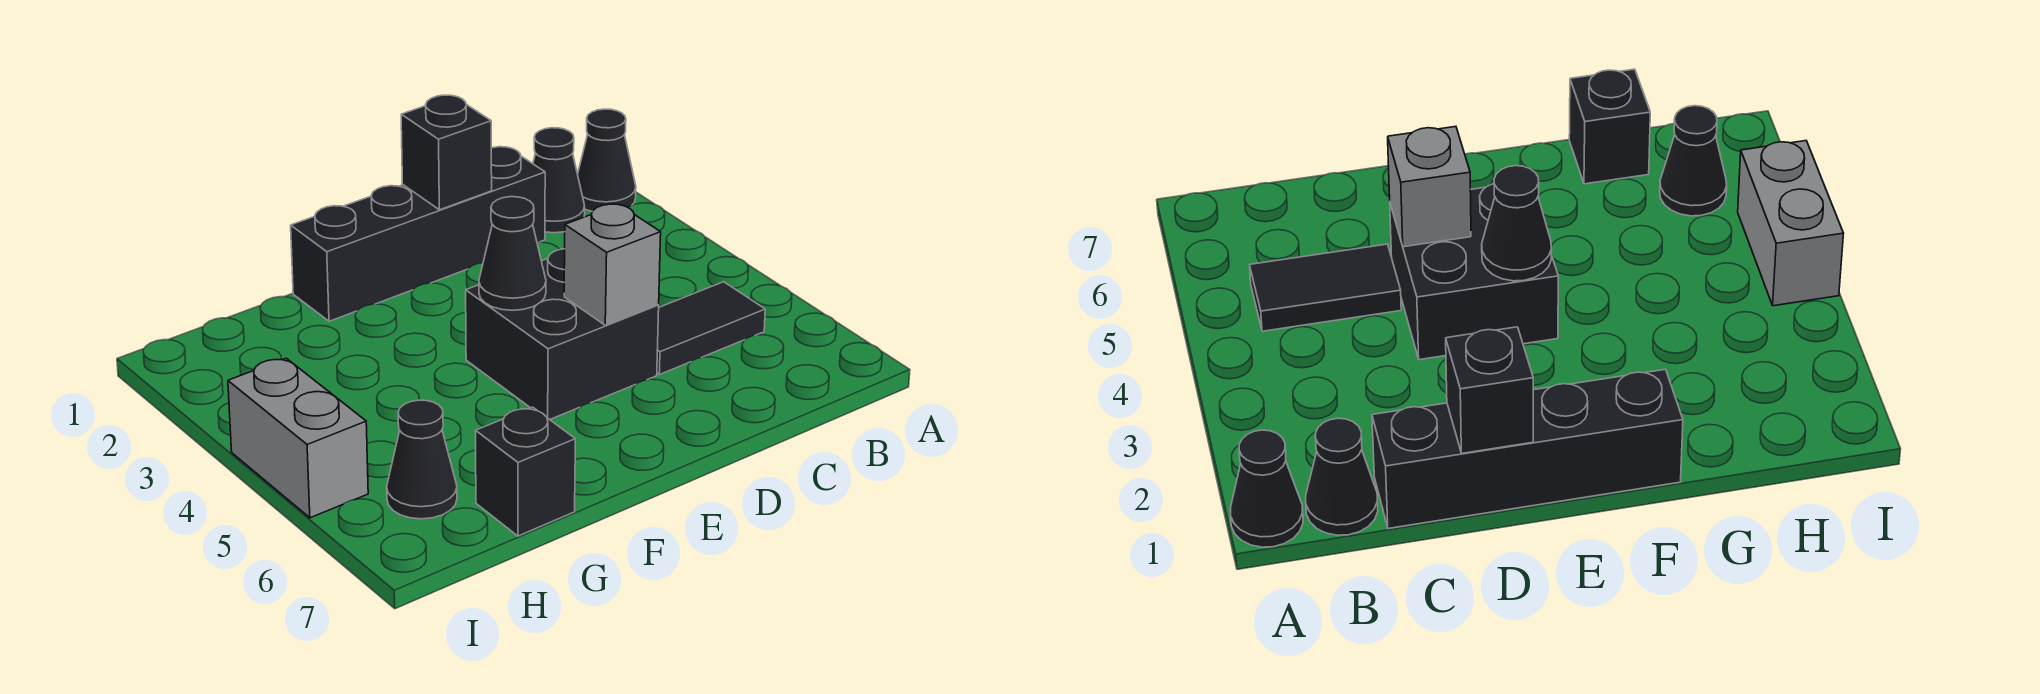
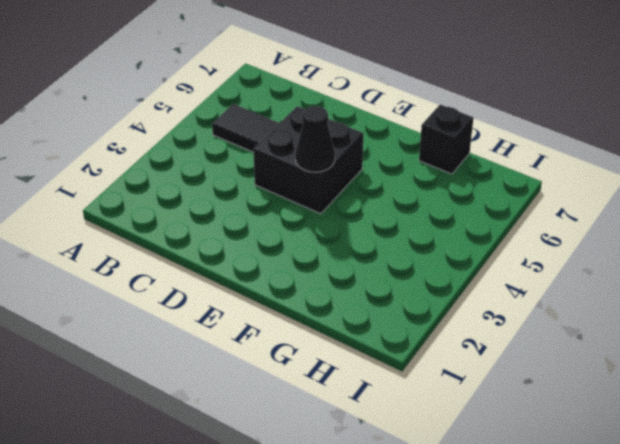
none -> black cone A1 level 1
none -> black cone B1 level 1

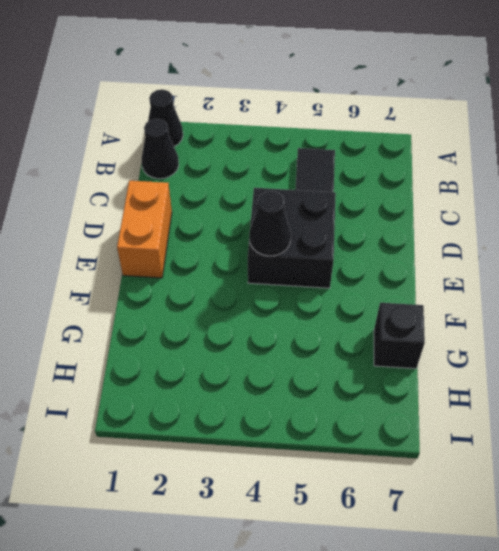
orange brick D1:E1 level 1 -> black brick C1:F1 level 1
none -> black cone H6 level 1
none -> grey brick I4:I5 level 1

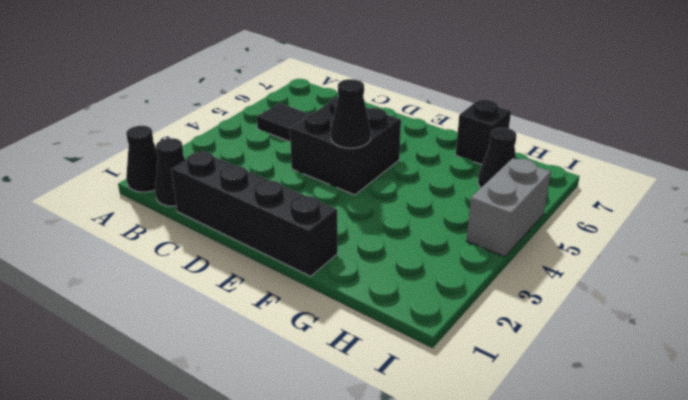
none -> black brick D1 level 2
none -> grey brick D5 level 2

